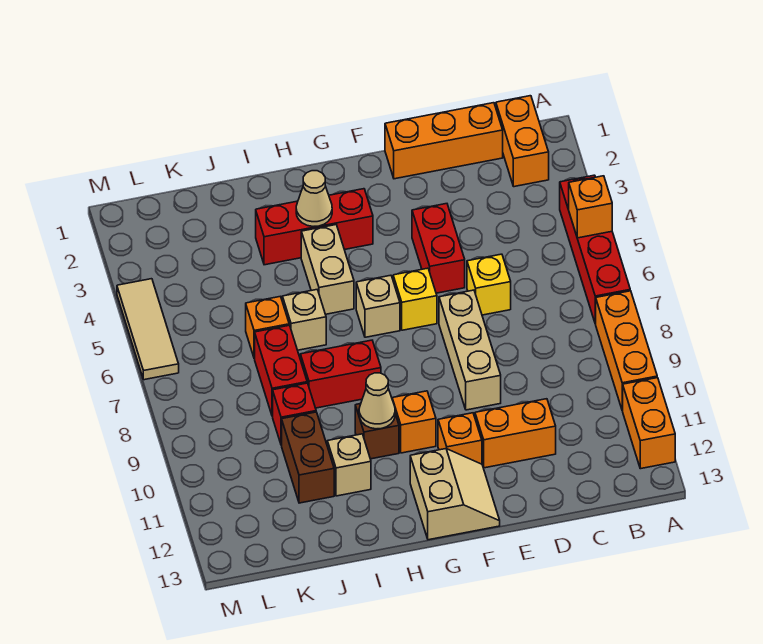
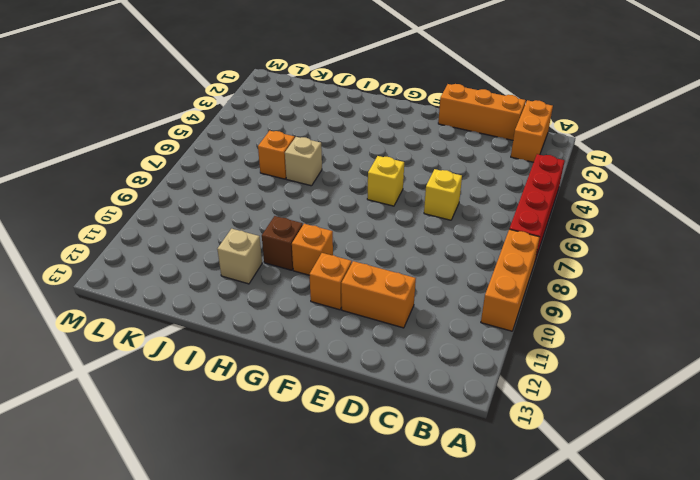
none -> orange brick A11:A12 level 1
none -> red brick E4:E5 level 1
none -> tan brick E7:E9 level 1

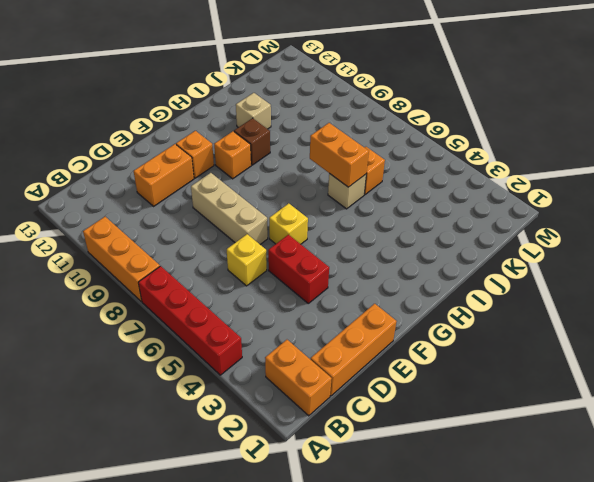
orange brick I6:I7 level 2 -> orange brick A11:A12 level 1
none -> tan slope F12:G13 level 1 top G
none -> red brick G3:I3 level 1
none -> tan brick G6 level 1

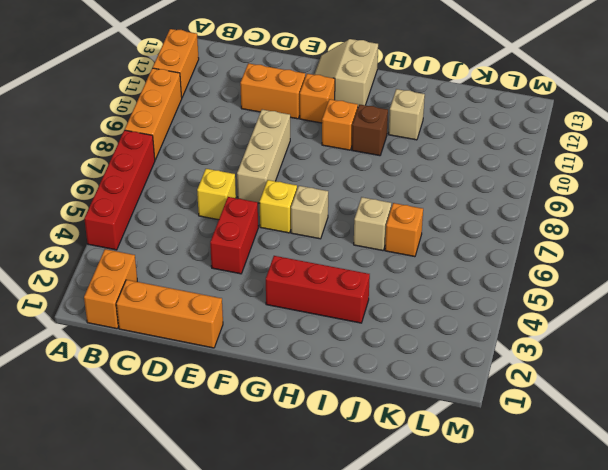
none -> tan brick H4:H5 level 1
none -> red brick H8:I8 level 1
none -> red brick J7:J8 level 1

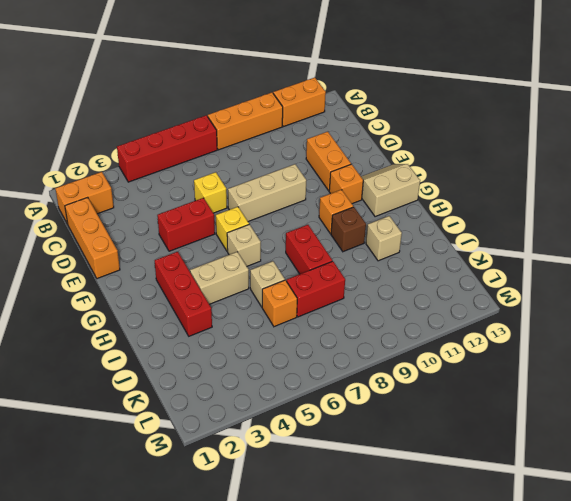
none -> red brick J9 level 1
none -> brown brick J10:J11 level 1
none -> tan tile M4:M6 level 1

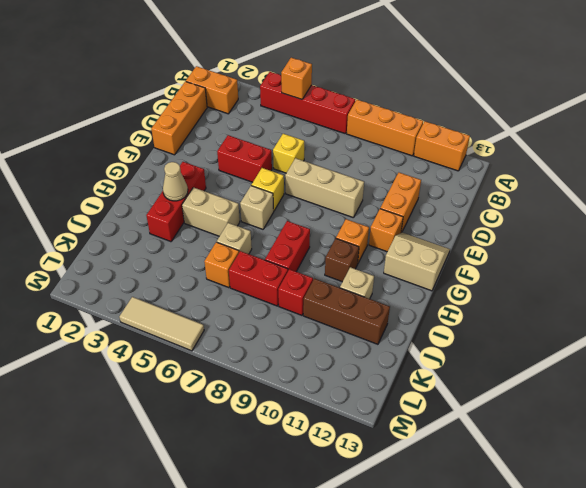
brown brick J10:J12 level 1 -> brown brick J10:J11 level 1
none -> tan cone H10 level 2

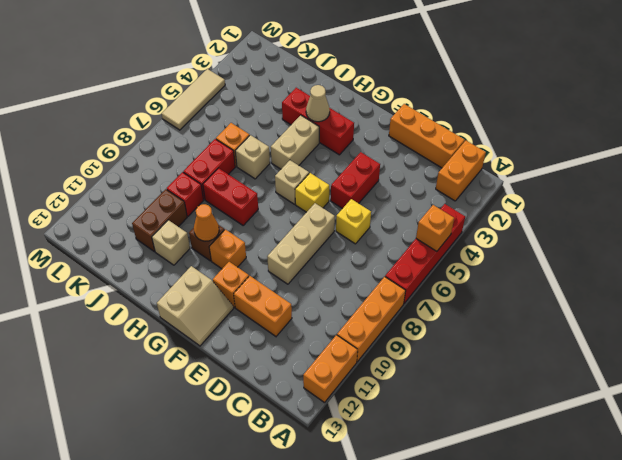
orange cone H10 level 2 -> tan cone H10 level 2

